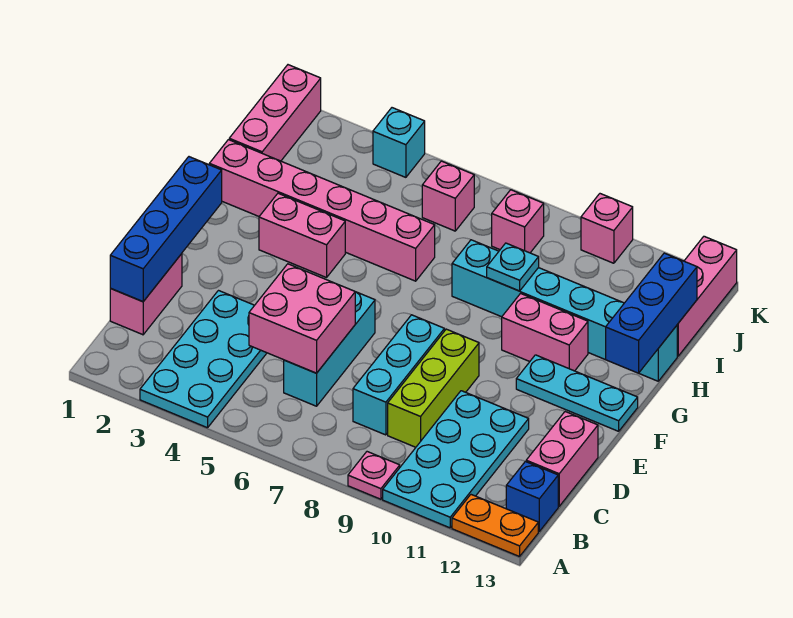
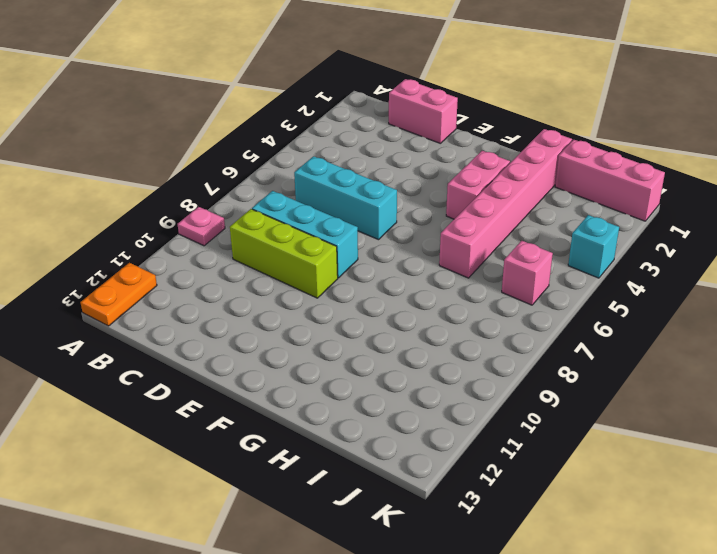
none -> cyan plate A3:D4 level 1
none -> cyan plate A10:D11 level 1
none -> blue brick B13 level 1

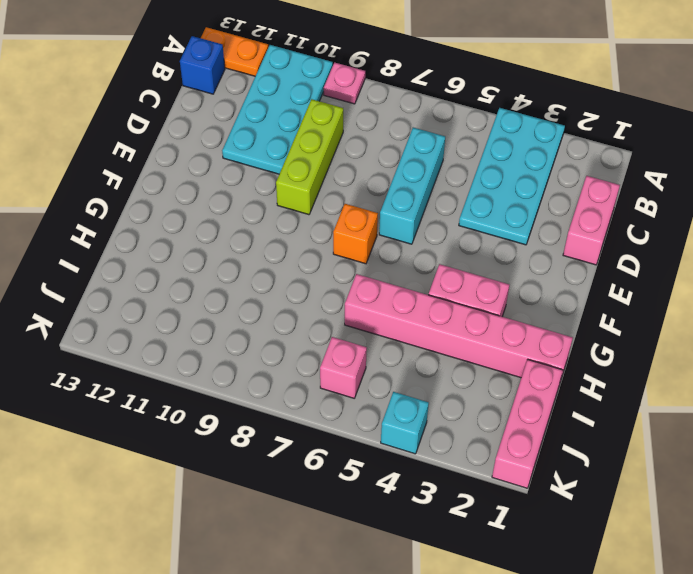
orange brick F7 level 1 -> none
none -> cyan brick C8:E8 level 1
none -> pink brick C13:D13 level 1
none -> cyan plate F11:F13 level 1

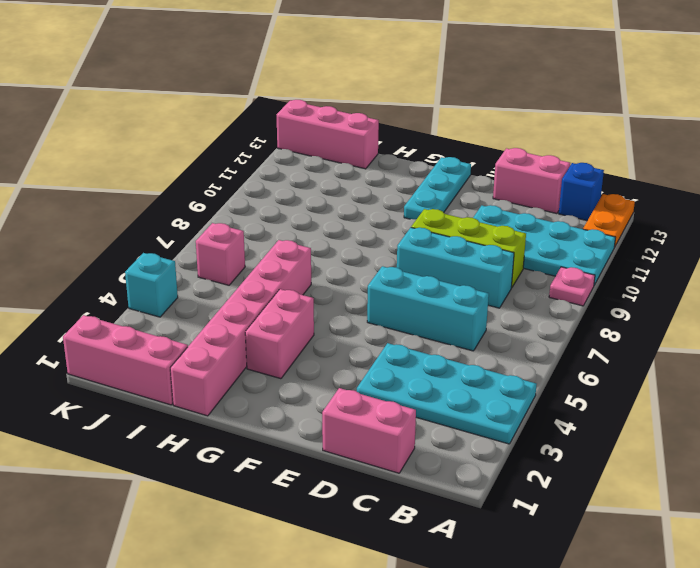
none -> pink brick G10:G11 level 1
none -> cyan brick H8:H13 level 1
none -> pink brick J8 level 1

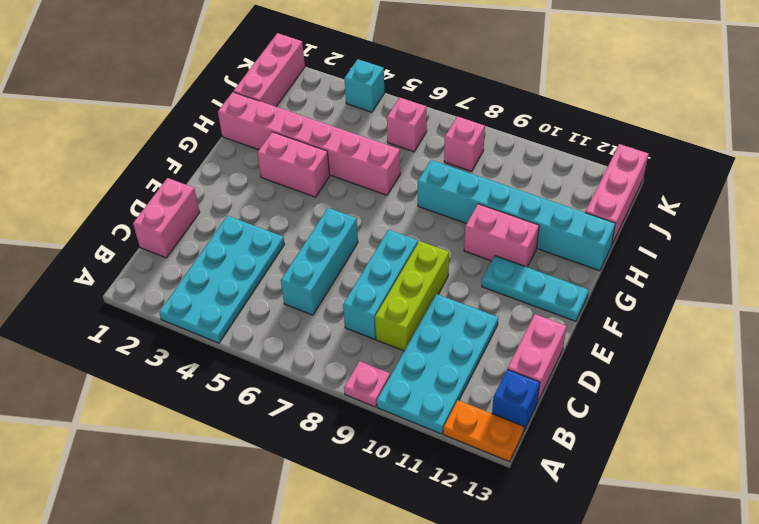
none -> pink brick K10 level 1
none -> blue brick C1:F1 level 2
none -> pink brick C5:D6 level 2

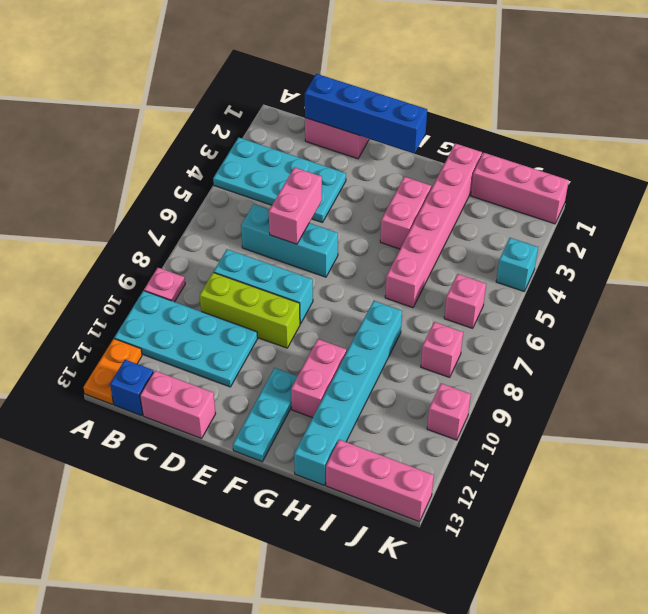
pink brick D5:D6 level 2 -> pink brick C5:D6 level 2
none -> blue brick G13:I13 level 2
none -> cyan plate H9 level 2

